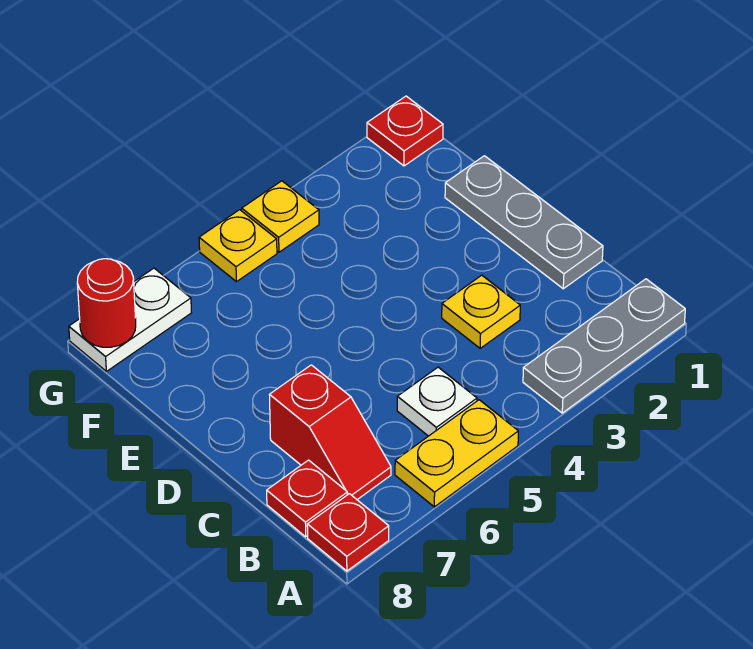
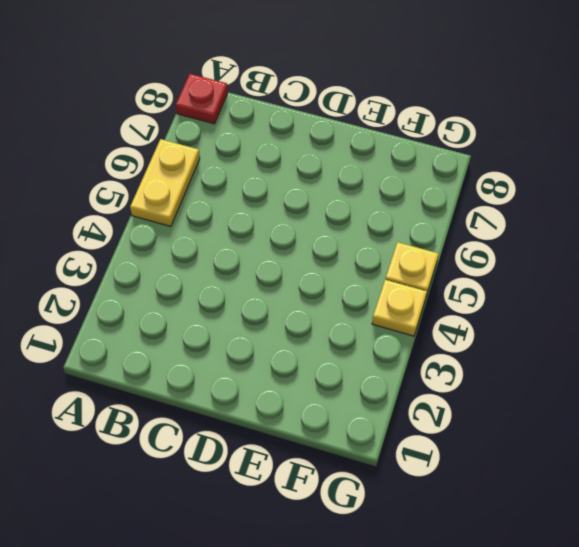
none -> grey plate A1:A3 level 1
none -> white plate B5 level 1
none -> red slope B7:C7 level 1 top C

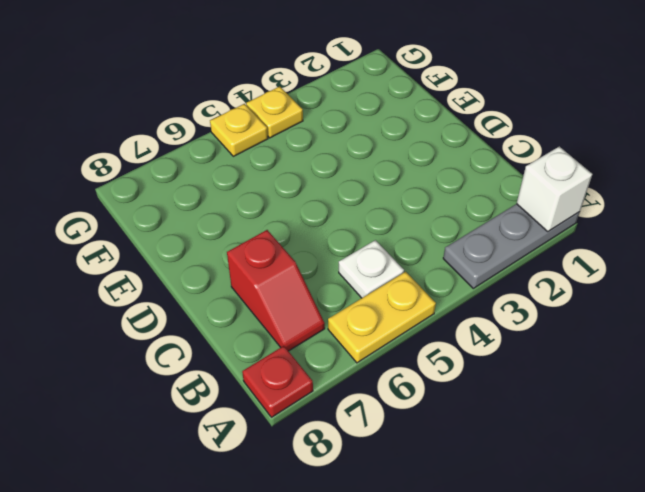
white brick A1 level 2 -> none
none -> red plate B8 level 1
none -> grey plate C1:E1 level 1
none -> yellow plate C3 level 1

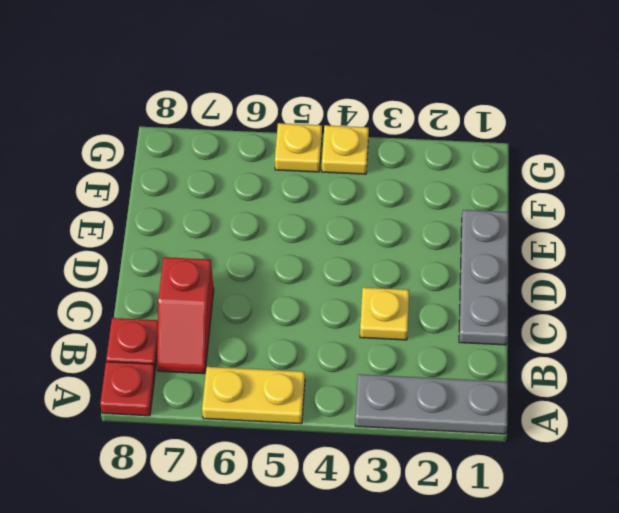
none -> white plate B5 level 1
none -> red plate G1 level 1
none -> white plate G7:G8 level 1

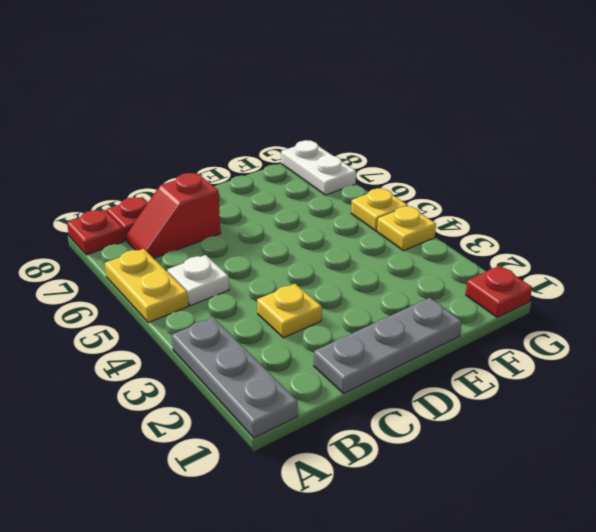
none -> red round brick G8 level 2

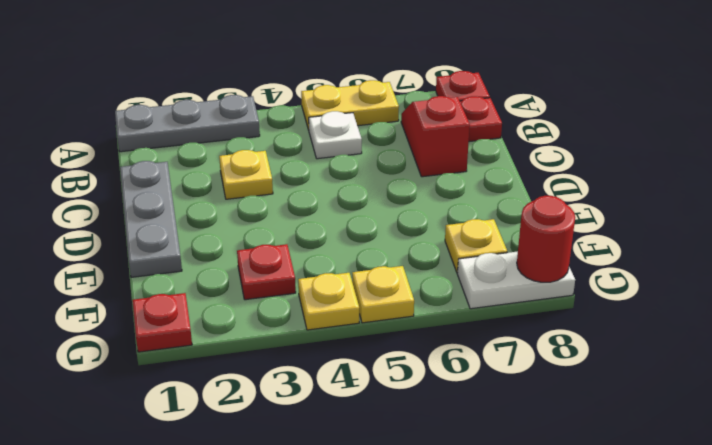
red plate F3 level 1 -> none
yellow plate F7 level 1 -> none

